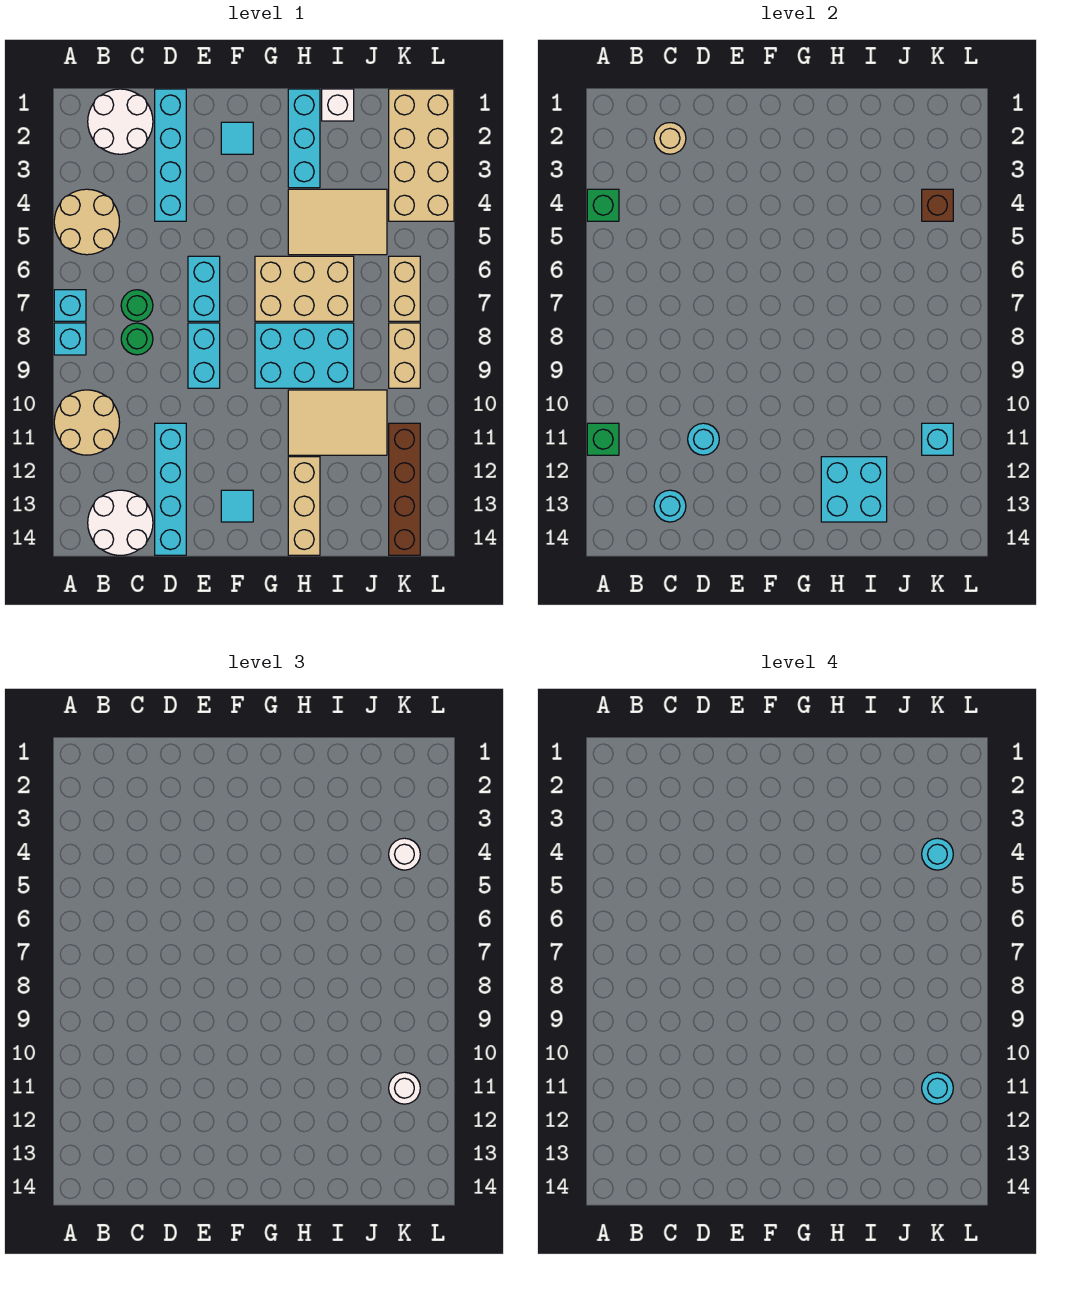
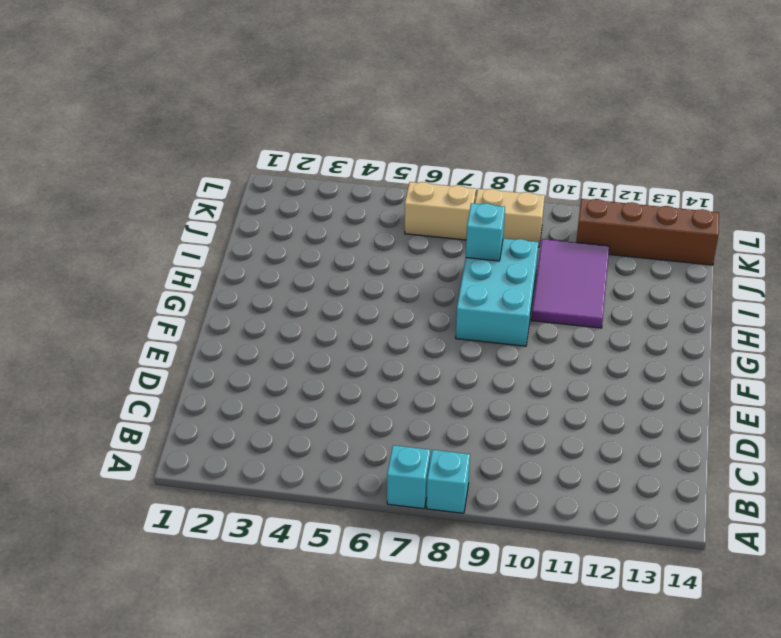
purple tile H10:J11 level 1 -> tan tile H10:J11 level 1
cyan brick I8 level 2 -> cyan brick K11 level 2
none -> tan round brick A4:B5 level 1
none -> tan round brick A10:B11 level 1
none -> white round brick B1:C2 level 1
none -> white round brick B13:C14 level 1

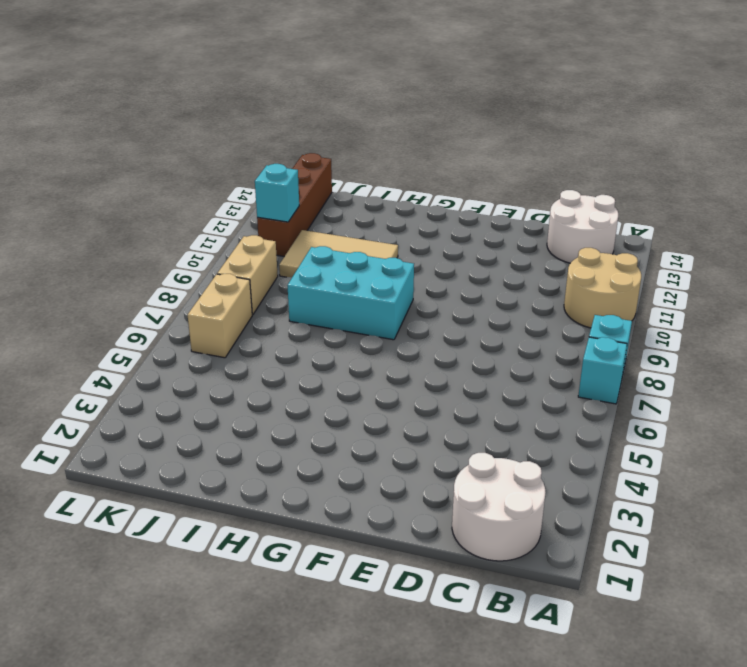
none -> tan round brick A4:B5 level 1
none -> green round brick C7 level 1
none -> green round brick C8 level 1
none -> cyan brick D1:D4 level 1

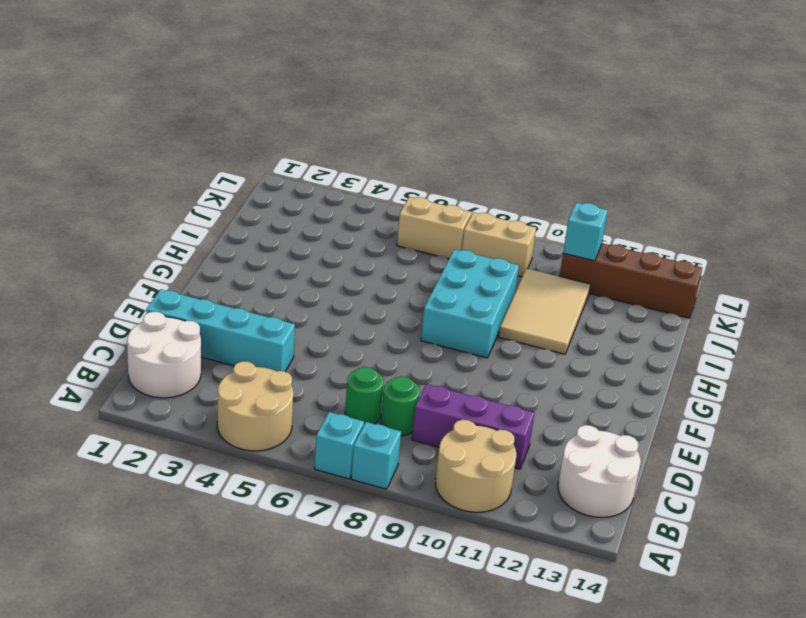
purple brick C9:C11 level 1 -> none
none -> cyan brick D11:D14 level 1
none -> cyan brick E6:E7 level 1
none -> cyan brick E8:E9 level 1
none -> cyan tile F2 level 1

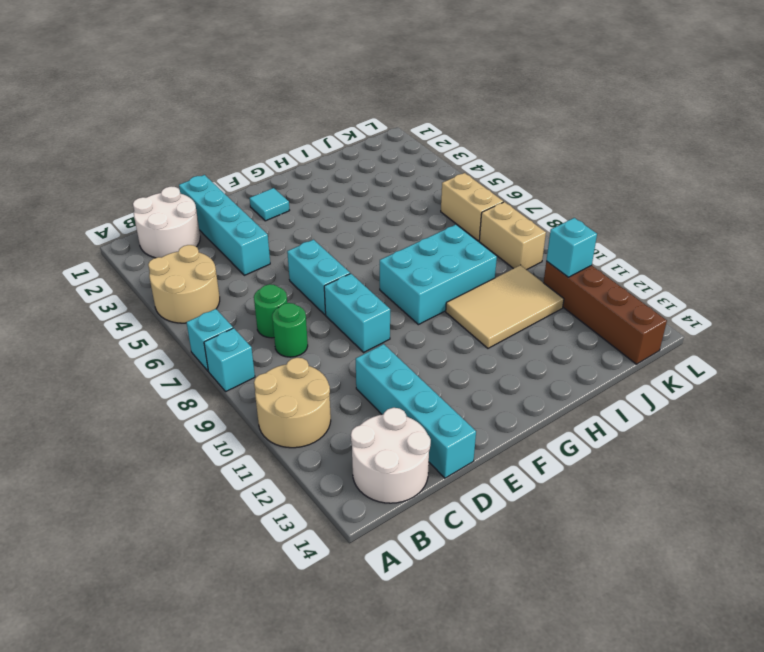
none -> cyan tile F13 level 1
none -> tan brick G6:I7 level 1
none -> cyan brick H1:H3 level 1
none -> tan tile H4:J5 level 1

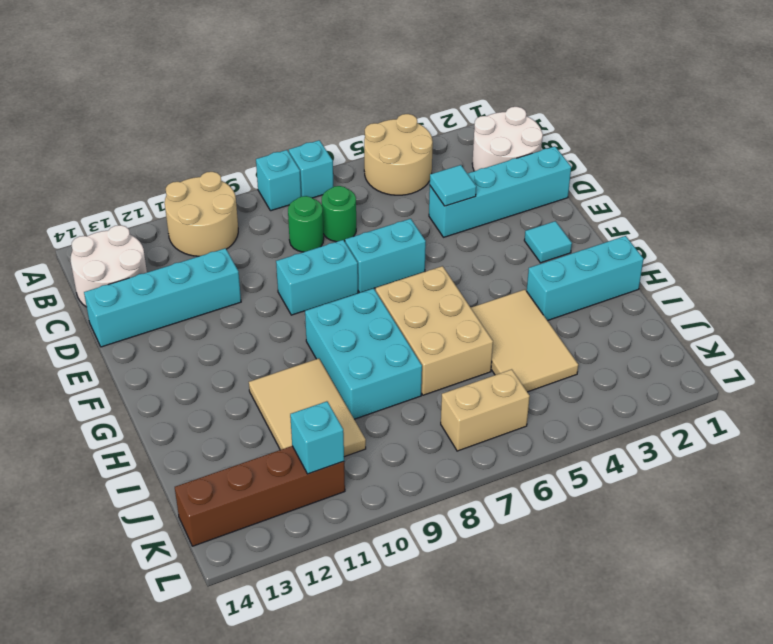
cyan tile D4 level 2 -> cyan tile F13 level 1
none -> tan brick H12:H14 level 1
none -> white brick I1 level 1
none -> tan brick K1:L4 level 1
none -> tan brick K8:K9 level 1

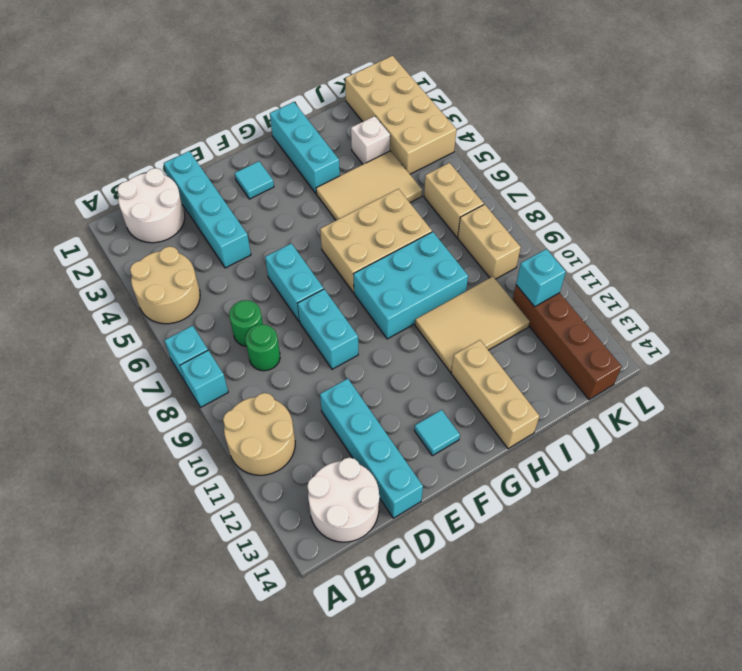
white brick J3 level 1 -> white brick I1 level 1
none -> green brick A4 level 2
none -> green brick A11 level 2
none -> tan round brick C2 level 2
none -> cyan round brick C13 level 2

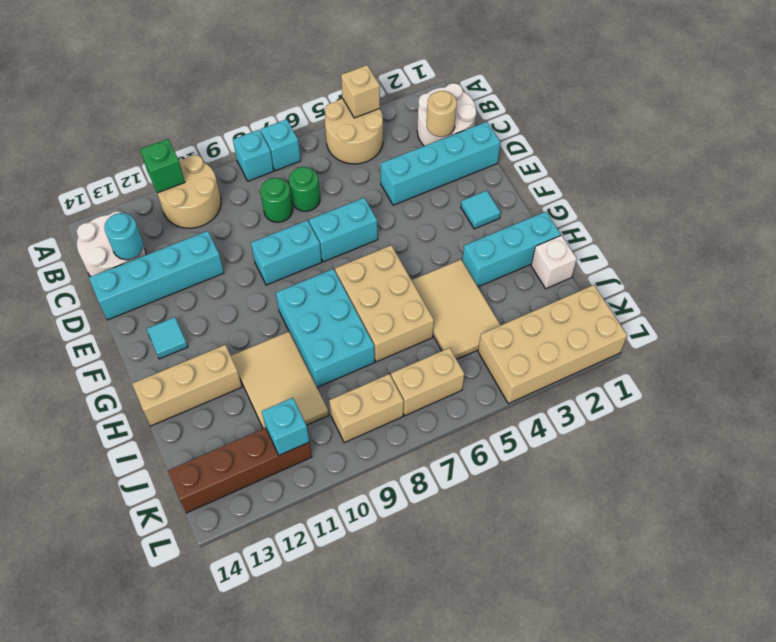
tan brick A4 level 2 -> green brick A4 level 2
none -> cyan round brick D11 level 2
none -> cyan brick H12:I13 level 2
none -> brown brick K4 level 2
none -> white round brick K4 level 3

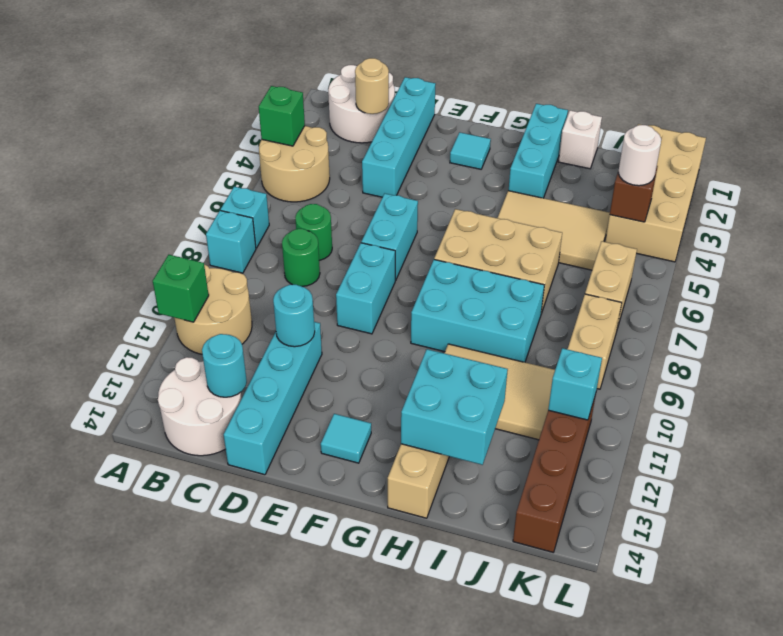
none -> white round brick K11 level 3
none -> cyan round brick K4 level 4
none -> cyan round brick K11 level 4

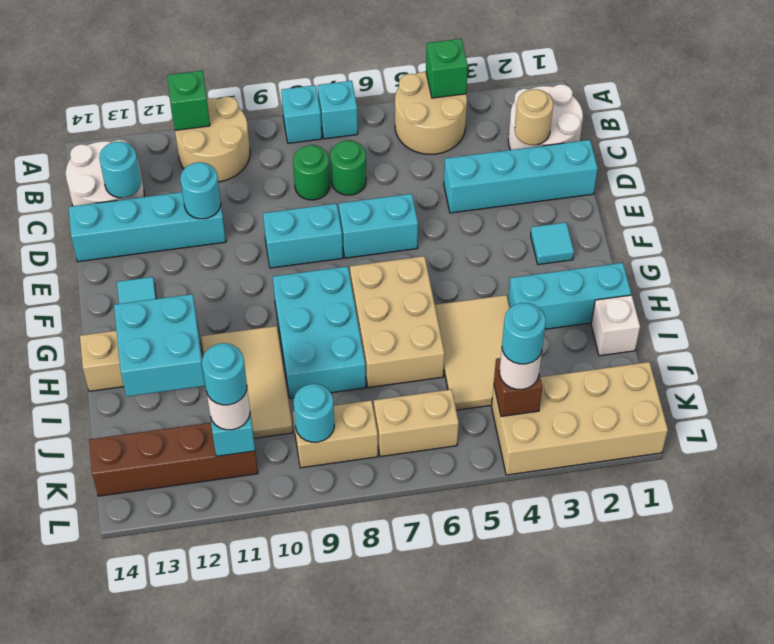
cyan round brick K9 level 2 -> none

